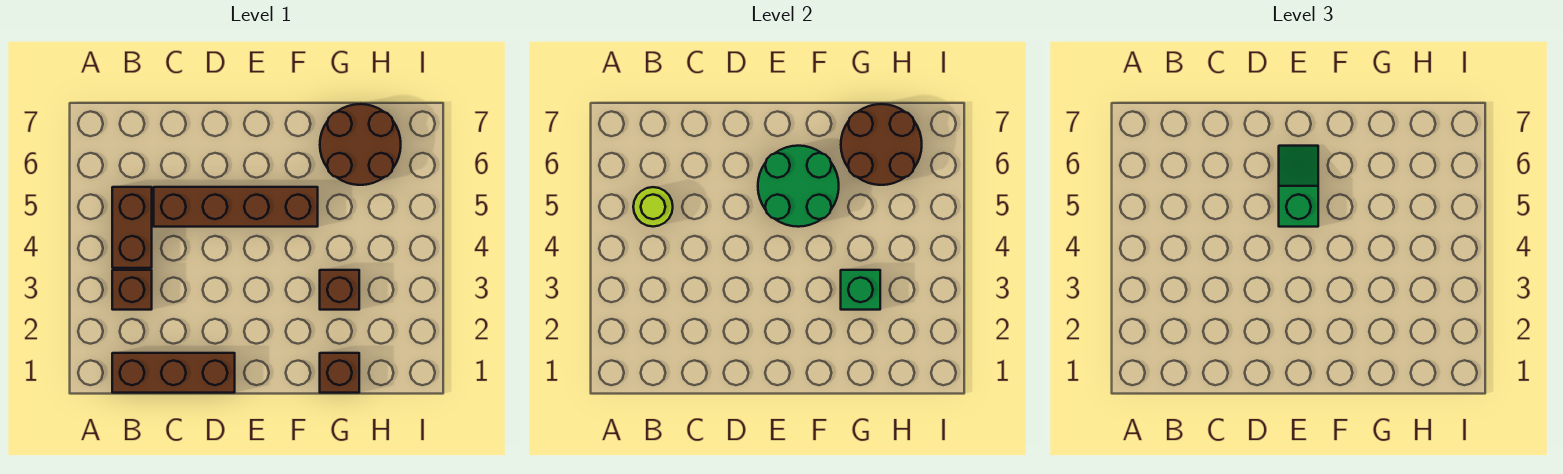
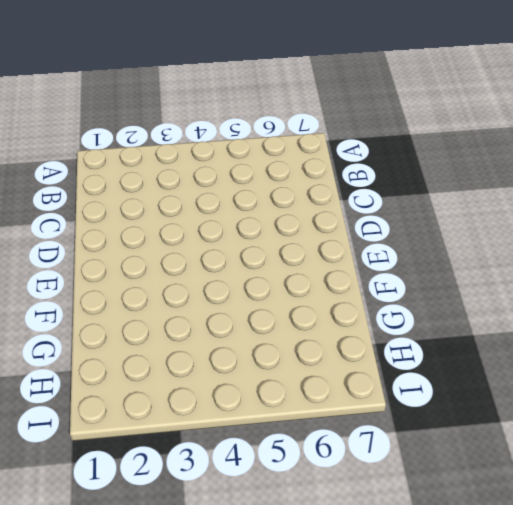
none -> brown brick B1:D1 level 1
none -> brown brick B3 level 1
none -> brown brick B4:B5 level 1

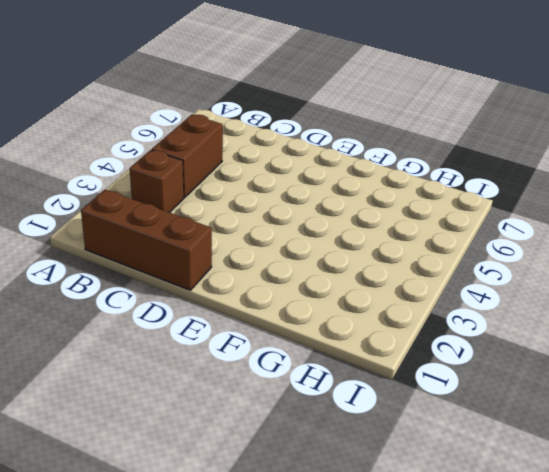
none -> brown brick C5:F5 level 1
none -> brown brick G1 level 1
none -> brown brick G3 level 1

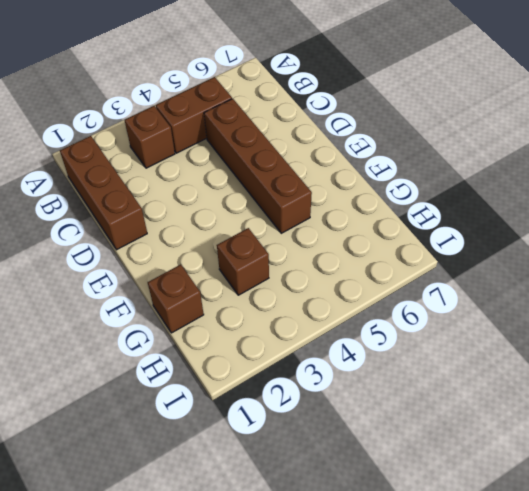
none -> brown round brick G6:H7 level 1
none -> lime round brick B5 level 2
none -> green round brick E5:F6 level 2

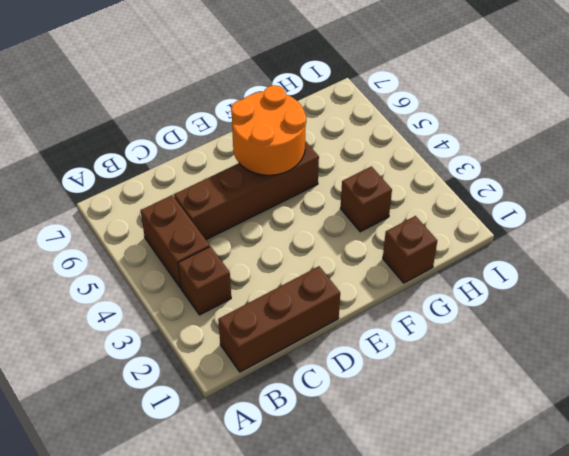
orange round brick E5:F6 level 2 -> green round brick E5:F6 level 2
none -> brown round brick G6:H7 level 1
none -> lime round brick B5 level 2
none -> green brick G3 level 2

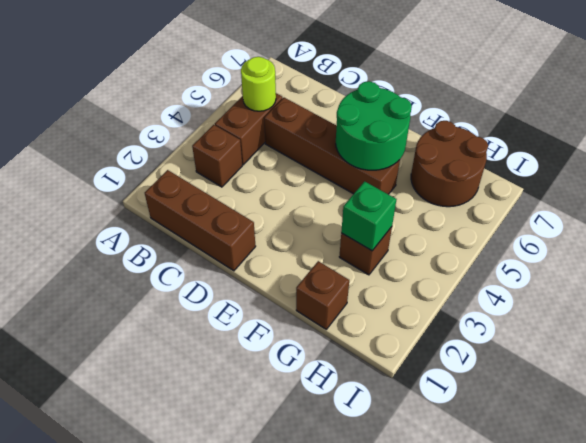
none -> brown round brick G6:H7 level 2
none -> green slope E5:E6 level 3 top 5

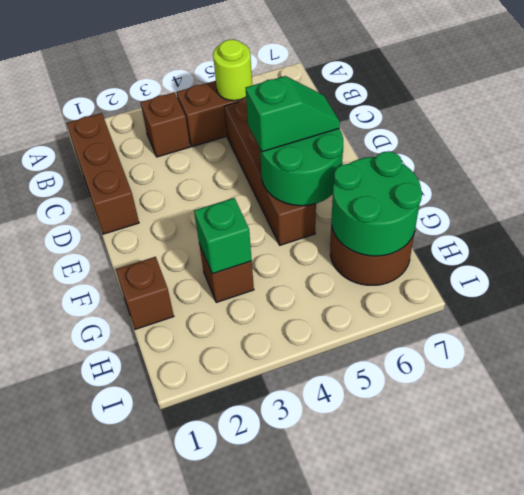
green round brick G6:H7 level 2 -> brown round brick G6:H7 level 2

